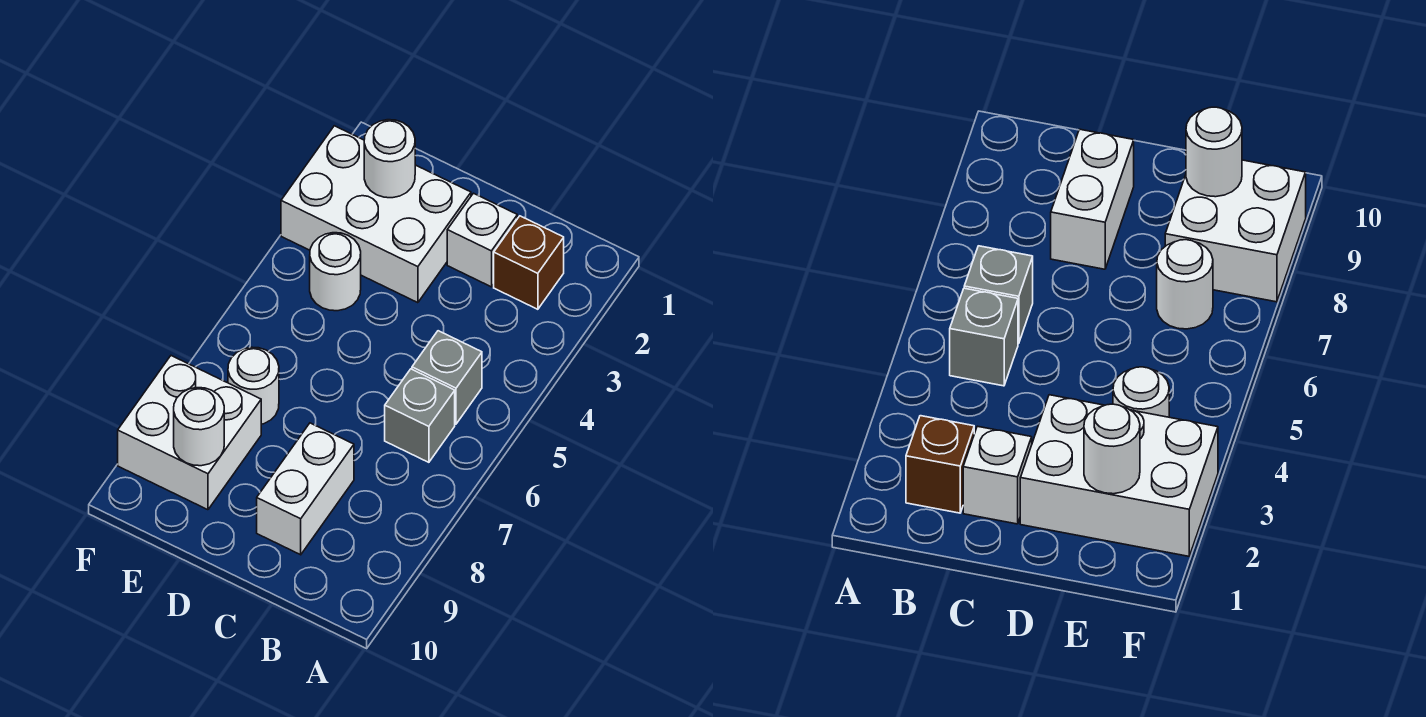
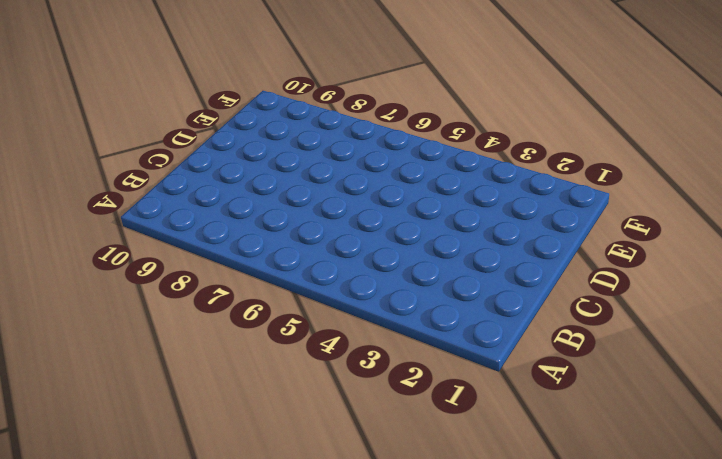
none -> brown brick B2 level 1
none -> grey brick B5 level 1

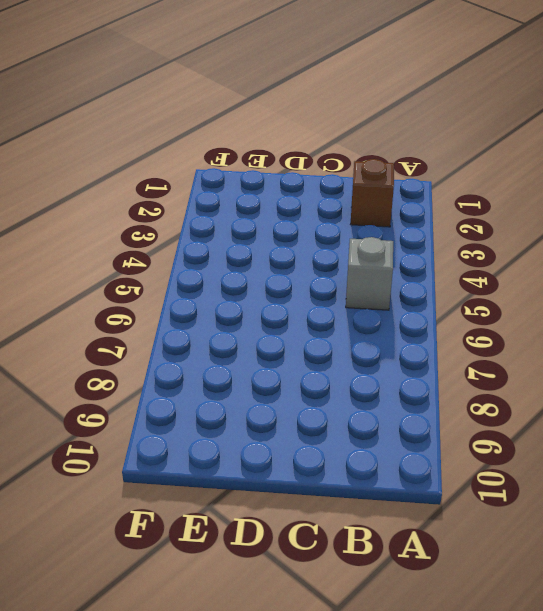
none -> grey brick B6 level 1
none -> white brick C2 level 1

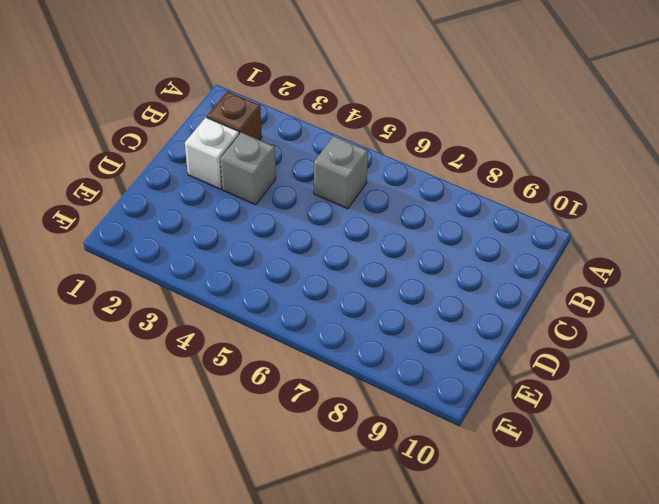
grey brick C3 level 1 -> grey brick B6 level 1
none -> white brick C8:C9 level 1
none -> white brick D2:F3 level 1

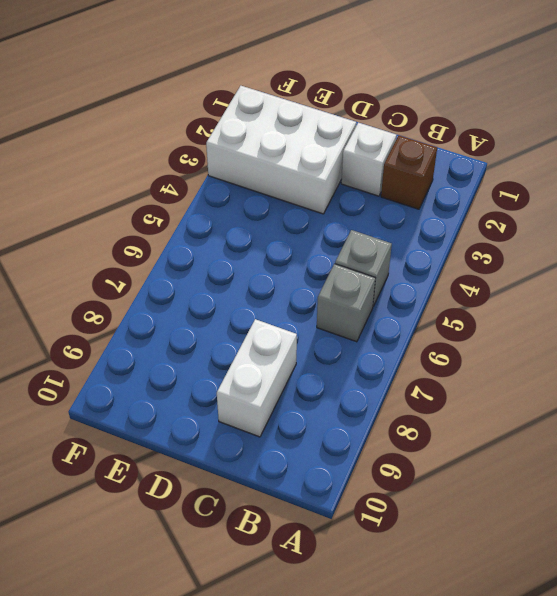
none -> white round brick E4 level 1
none -> white round brick E7 level 1

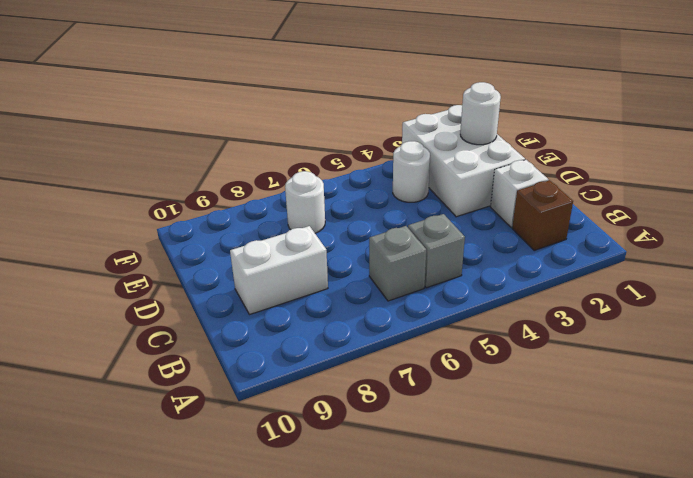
none -> white brick E8:F9 level 1
none -> white round brick E9 level 2

